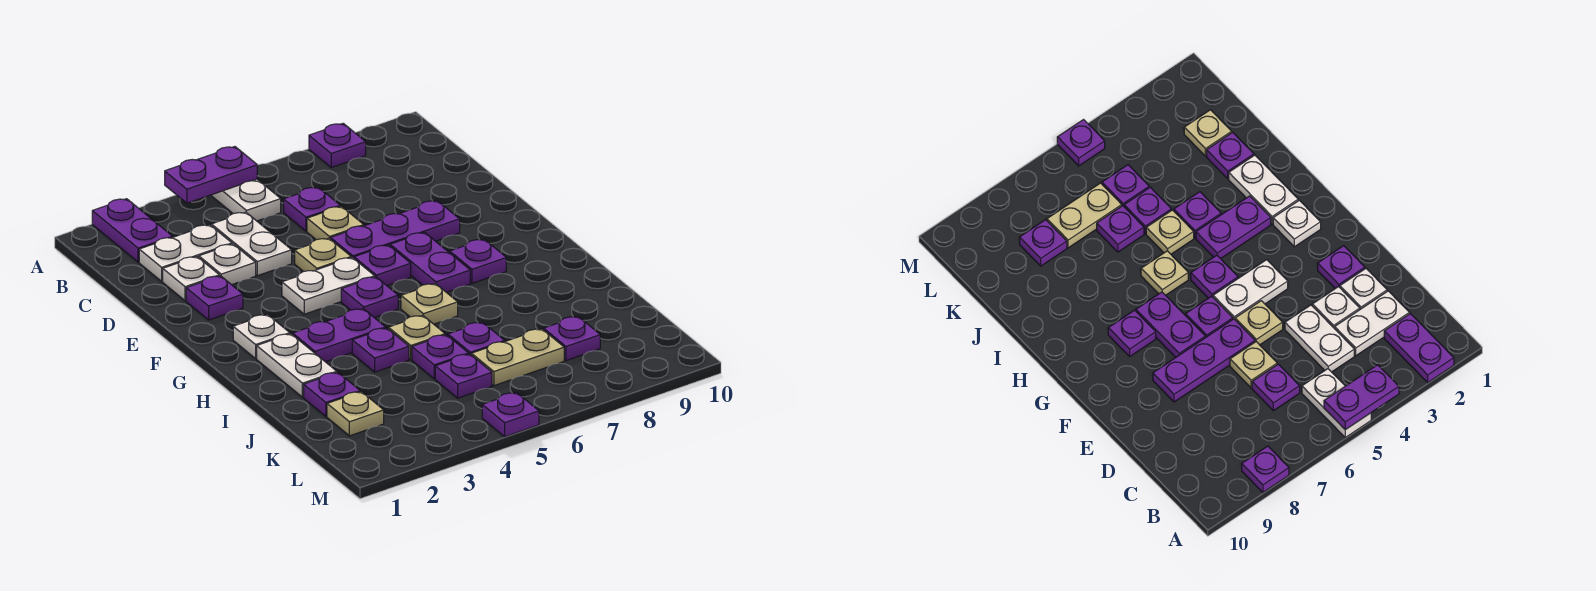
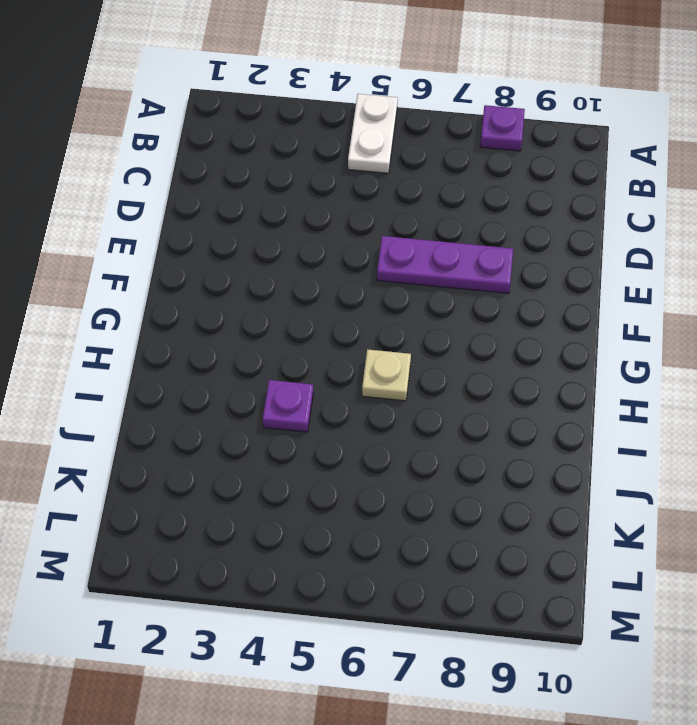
none -> purple plate A2:B2 level 1
none -> white plate C2:C3 level 1
none -> white plate C4:D4 level 1
none -> purple plate C6 level 1

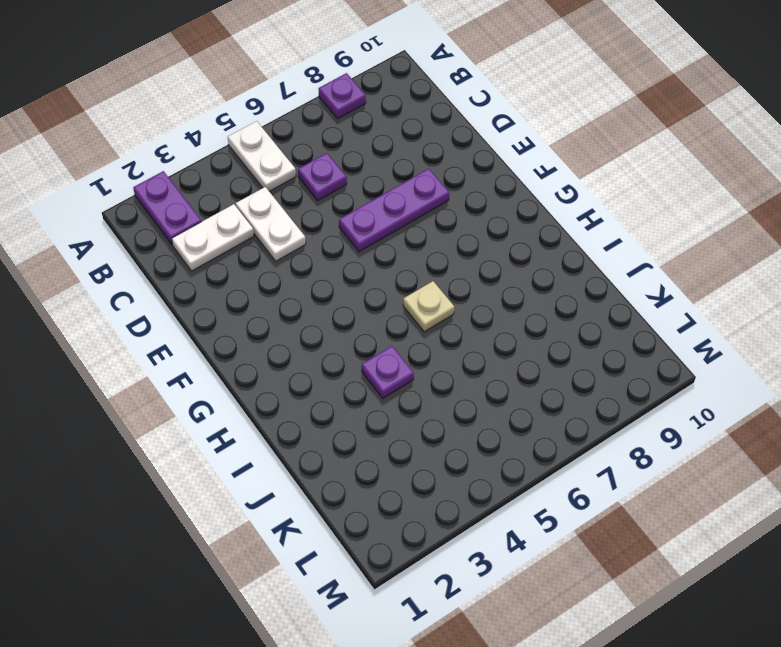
none -> white plate D2 level 1
none -> white plate D3 level 1
none -> tan plate D6 level 1
none -> purple plate E2 level 1

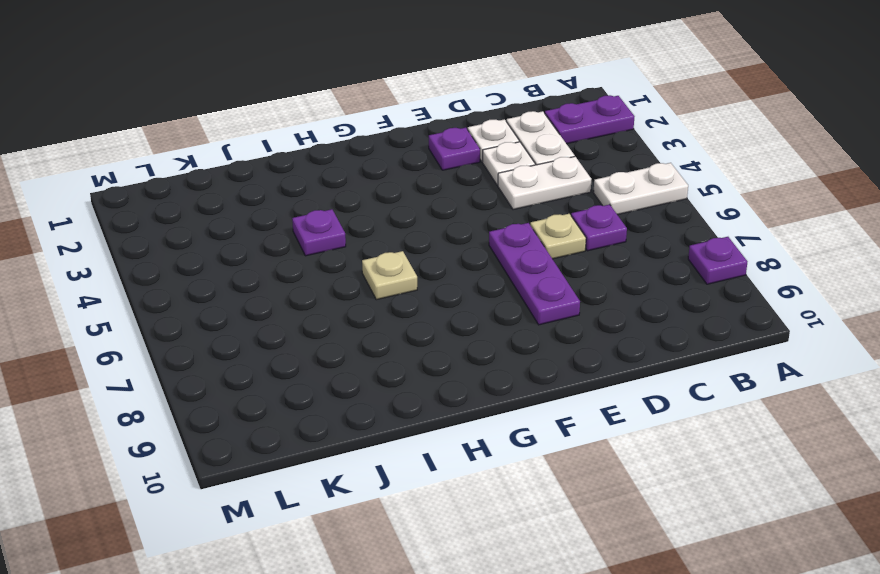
none -> tan plate E5 level 1
none -> white plate F4:F5 level 1
none -> purple plate F6 level 1
none -> purple plate F7:G7 level 1

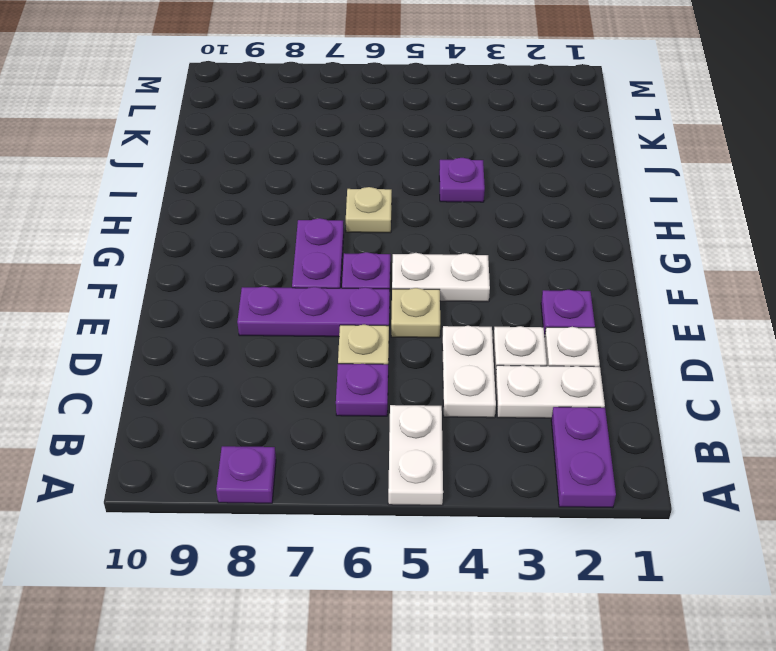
none -> white plate G2 level 1
none -> purple plate G5 level 1
none -> purple plate G8 level 1
none -> white plate H2:I2 level 1

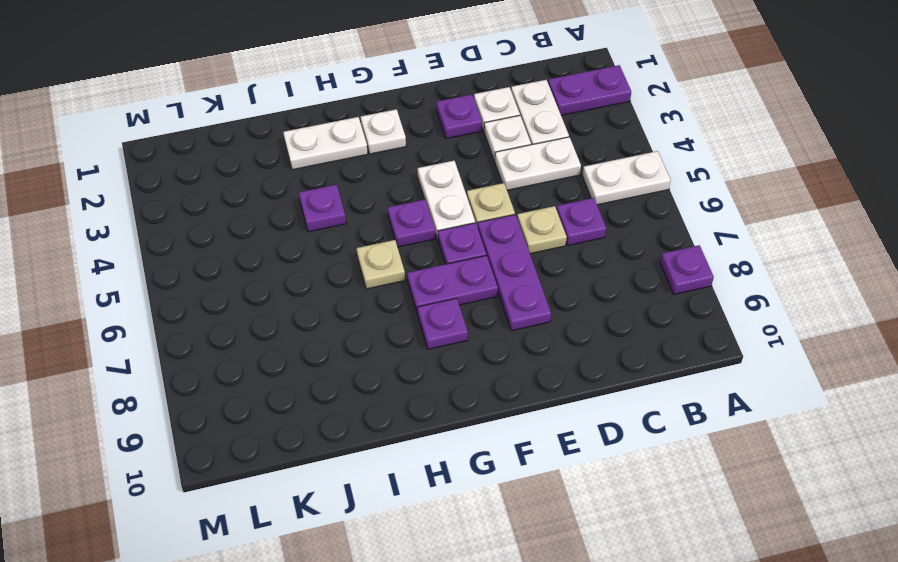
none -> purple plate H3:H4 level 1
none -> tan plate I5 level 1
none -> purple plate J2 level 1
none -> purple plate J5 level 1

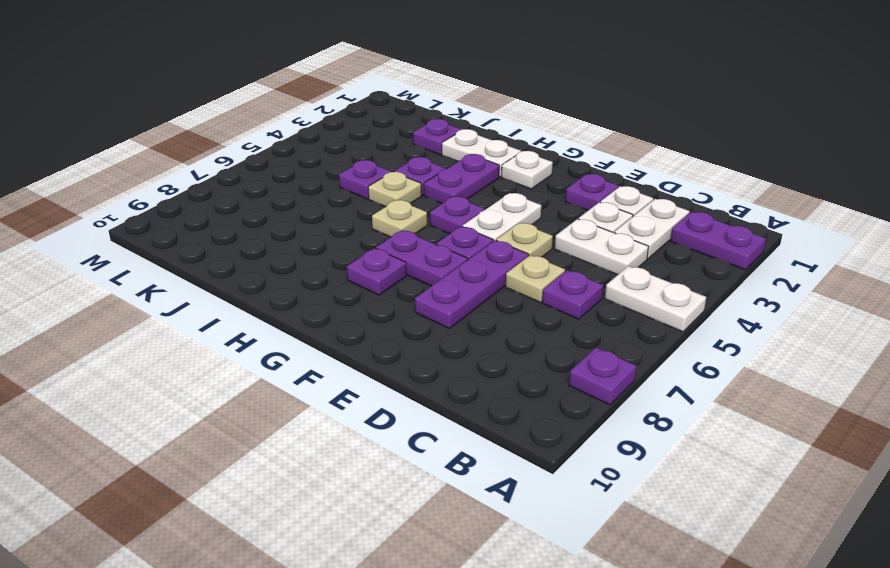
none -> purple plate J6 level 1
none -> tan plate K2 level 1
none -> purple plate K5 level 1
none -> tan plate K6:K7 level 1

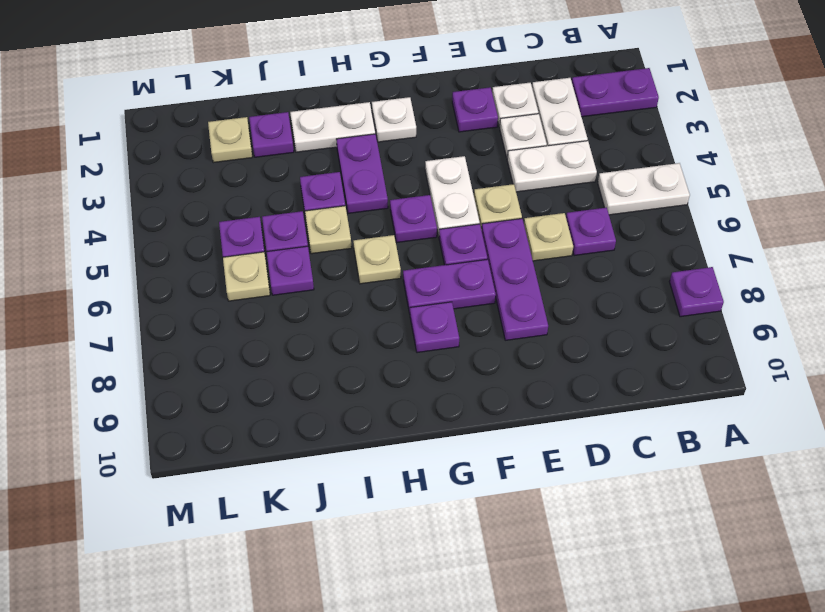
tan plate K6 level 1 -> tan plate K6:K7 level 1
none -> purple plate K8 level 1
none -> purple plate M5 level 1
none -> purple plate A4:A5 level 2

